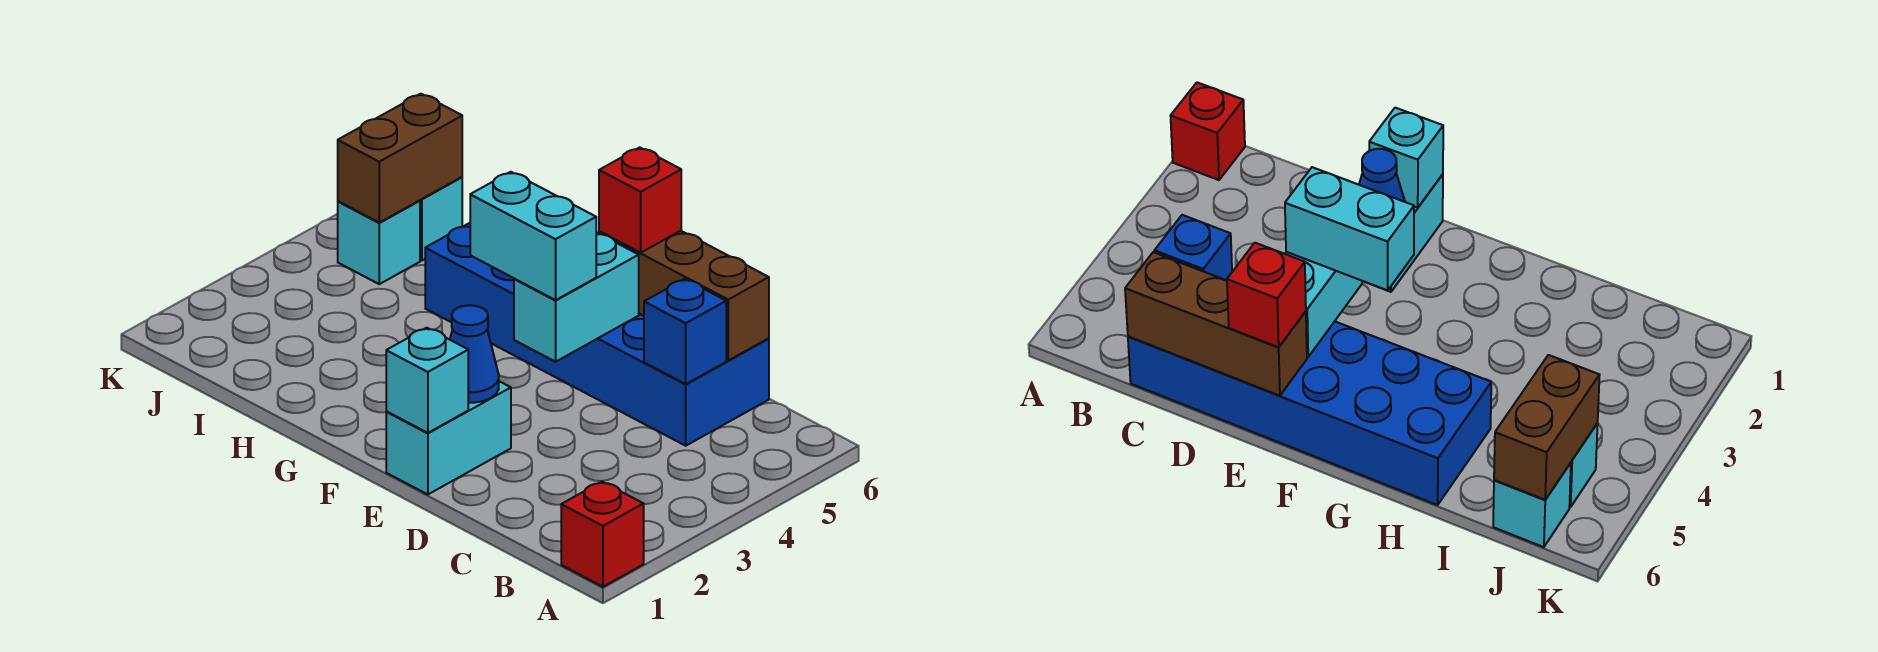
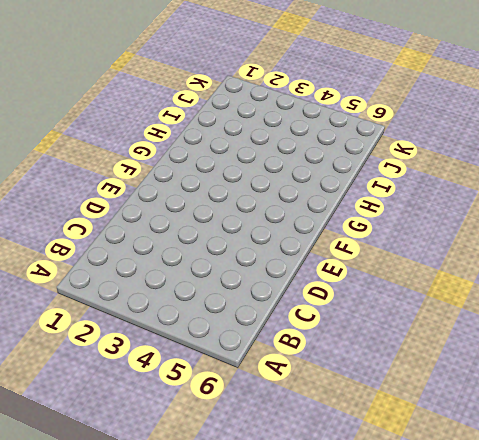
none -> red brick A1 level 1
none -> blue brick C5:H6 level 1
none -> cyan brick E1:E2 level 1

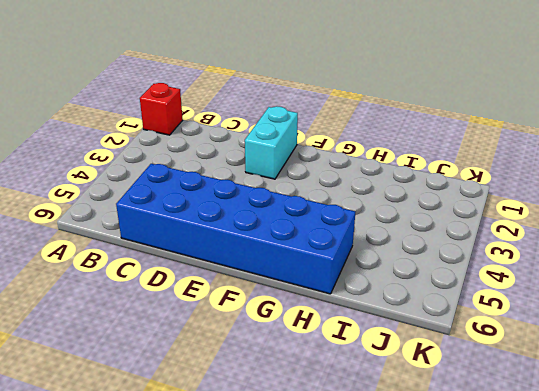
none -> cyan brick J5 level 1
none -> cyan brick J6 level 1
none -> blue brick C5 level 2

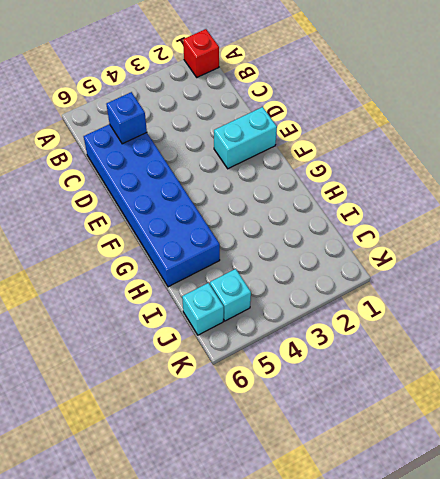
none -> brown brick C6:E6 level 2
none -> cyan brick E1 level 2
none -> blue cone E2 level 2

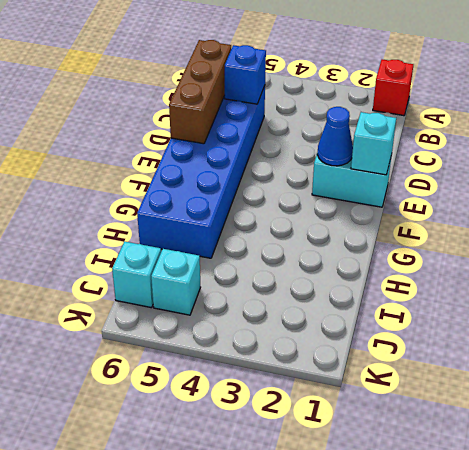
none -> cyan brick E4:E5 level 2
none -> brown brick J5:J6 level 2
none -> cyan brick E4:F4 level 3

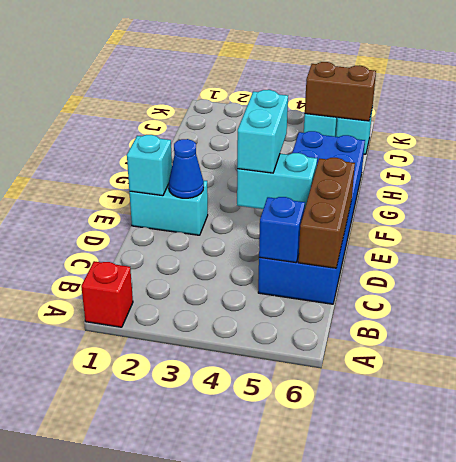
none -> red brick E6 level 3

